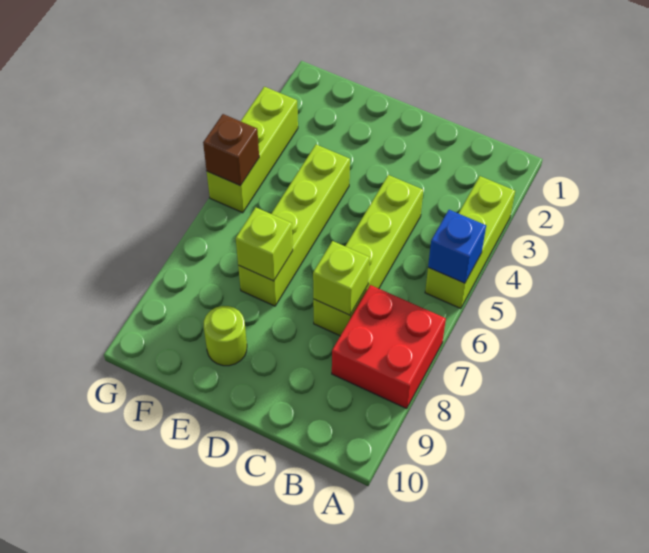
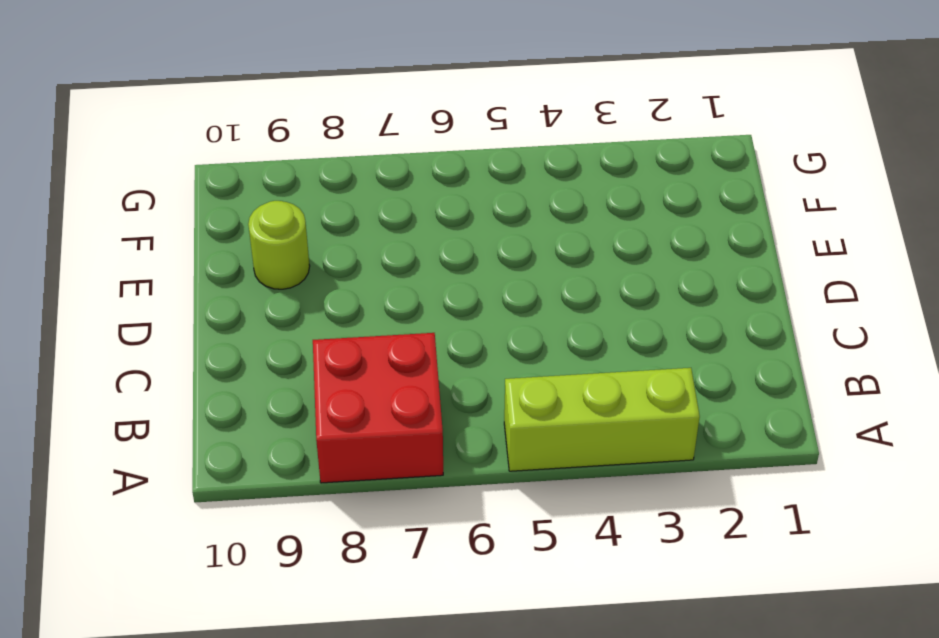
none -> lime brick C4:C7 level 1
none -> lime brick E4:E7 level 1

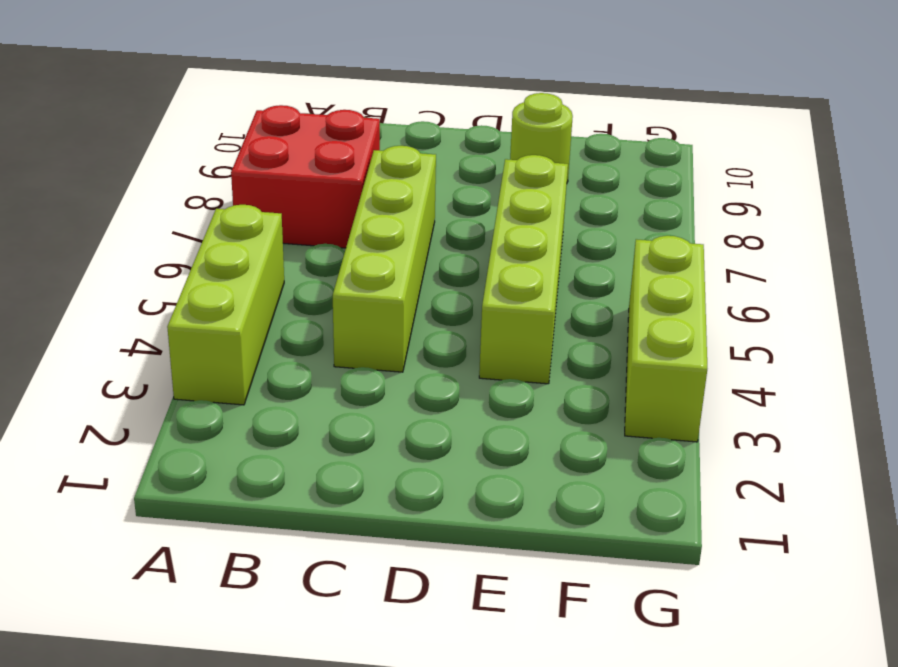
none -> blue brick A5 level 2
none -> lime brick C7 level 2

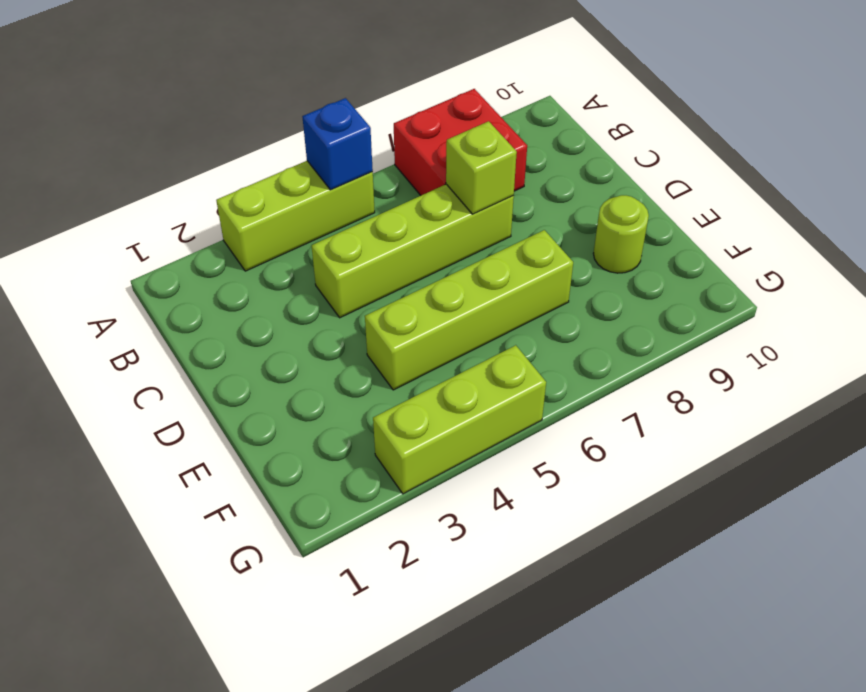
none -> lime brick E7 level 2
none -> brown brick G5 level 2

